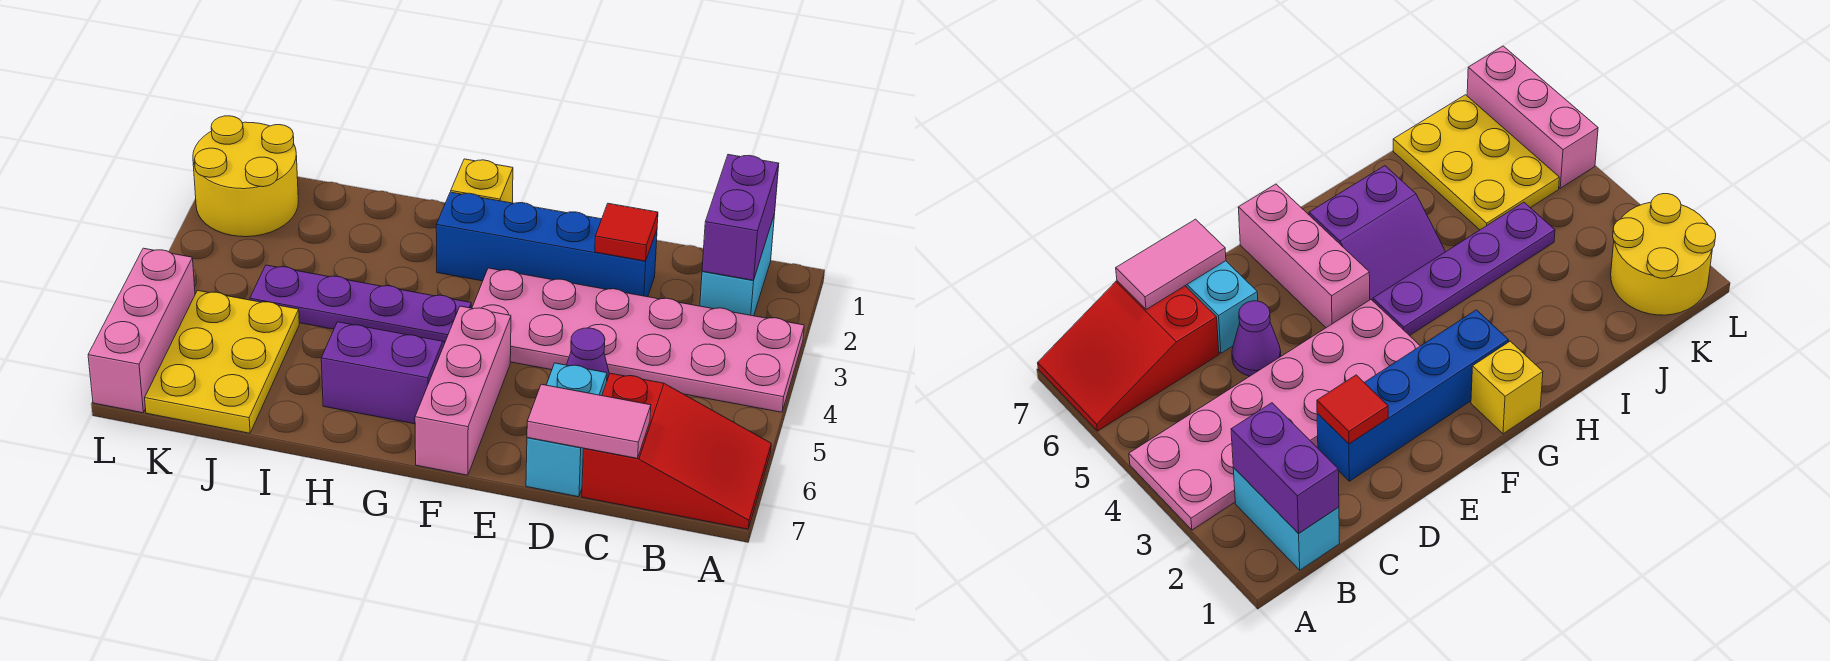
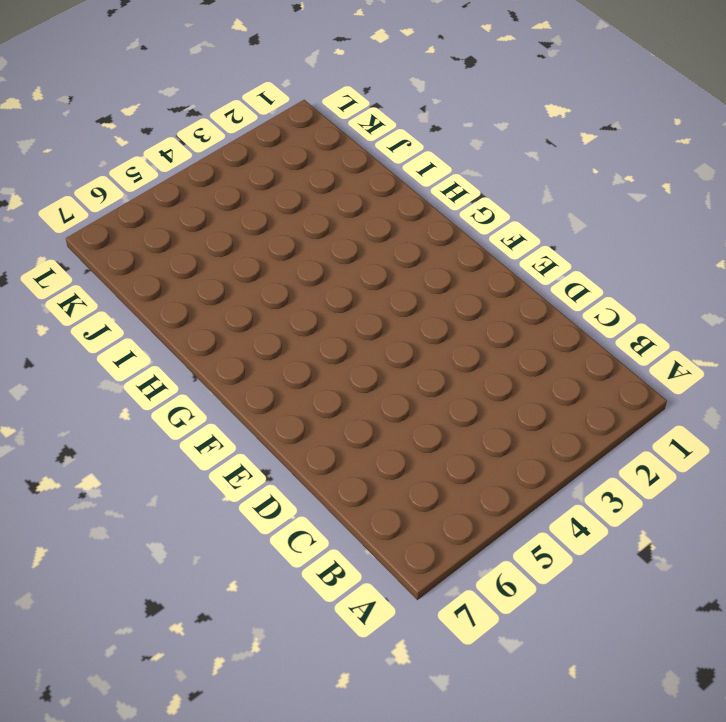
none -> pink plate A3:F4 level 1
none -> red slope A6:C7 level 1 top C
none -> cyan brick B1:B2 level 1

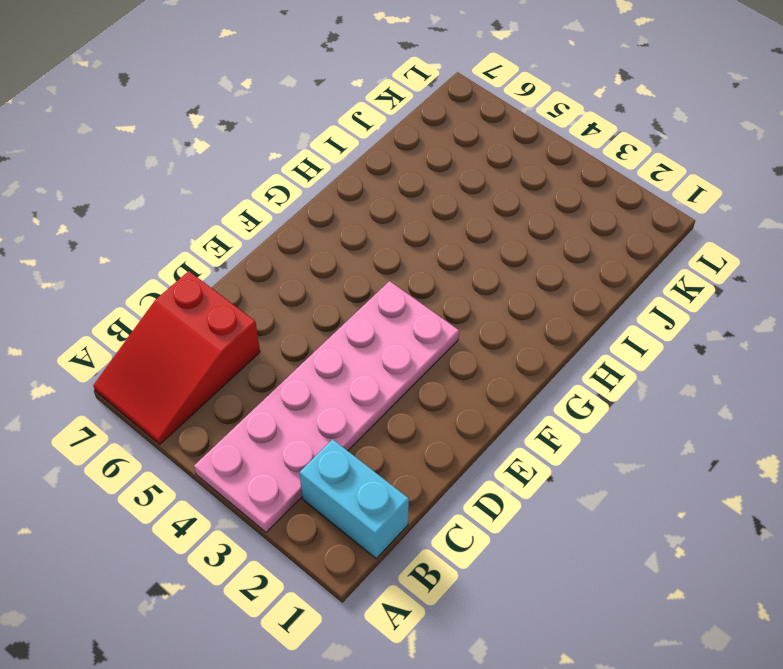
none -> blue brick D2:G2 level 1
none -> purple cone D5 level 1
none -> cyan brick D6:D7 level 1

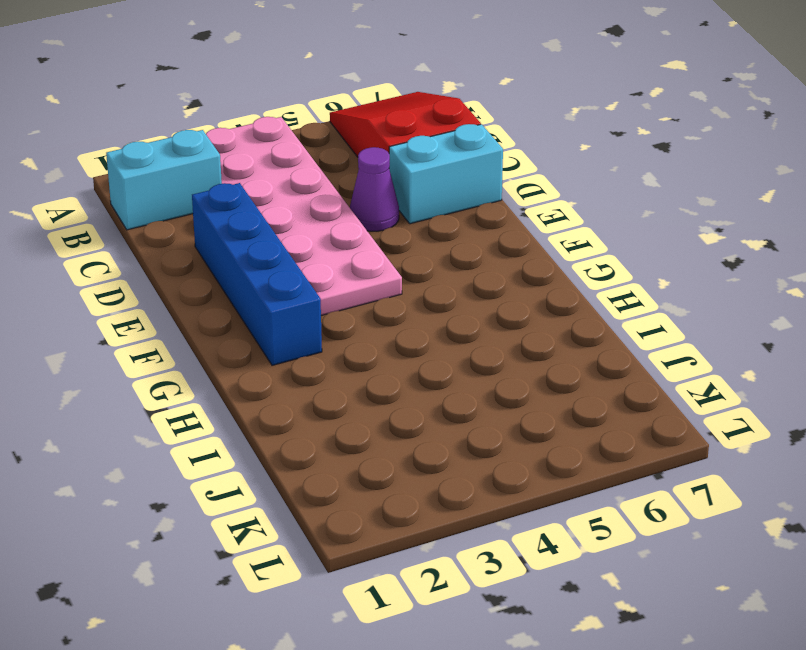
none -> pink brick F5:F7 level 1
none -> yellow brick G1 level 1
none -> purple plate G4:J4 level 1

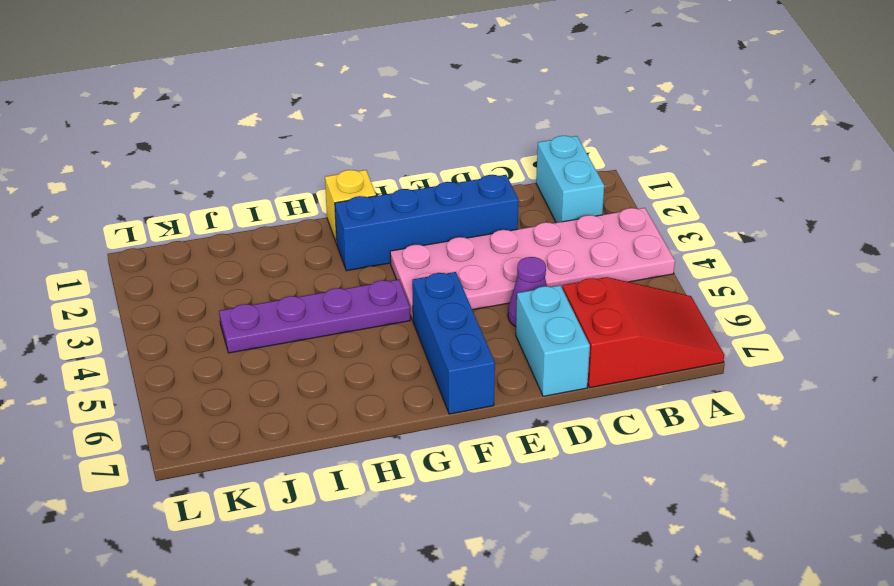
blue brick F5:F7 level 1 -> pink brick F5:F7 level 1
none -> purple slope G5:H6 level 1 top 6
none -> yellow plate J5:K7 level 1
none -> yellow round brick K1:L2 level 1

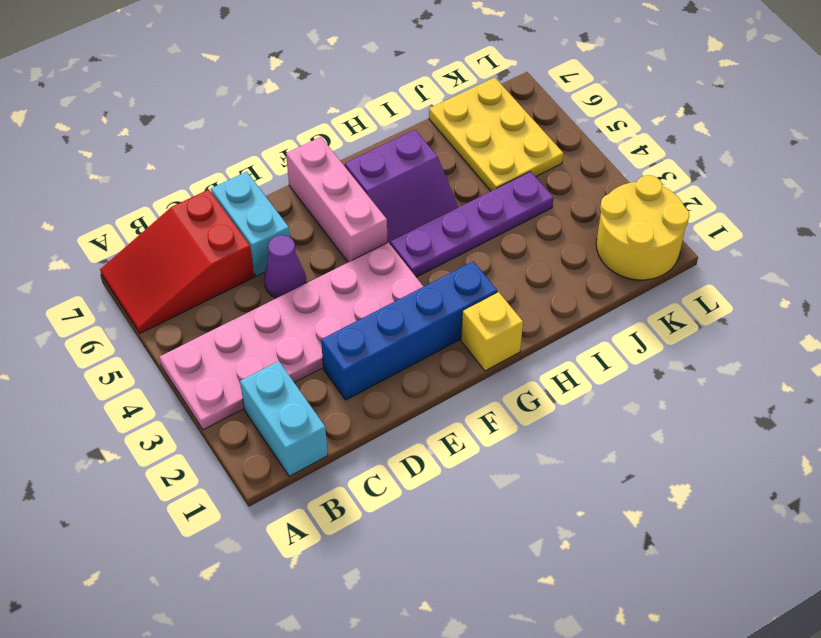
none -> pink brick L5:L7 level 1
none -> purple brick B1:B2 level 2
none -> pink tile C7:D7 level 2

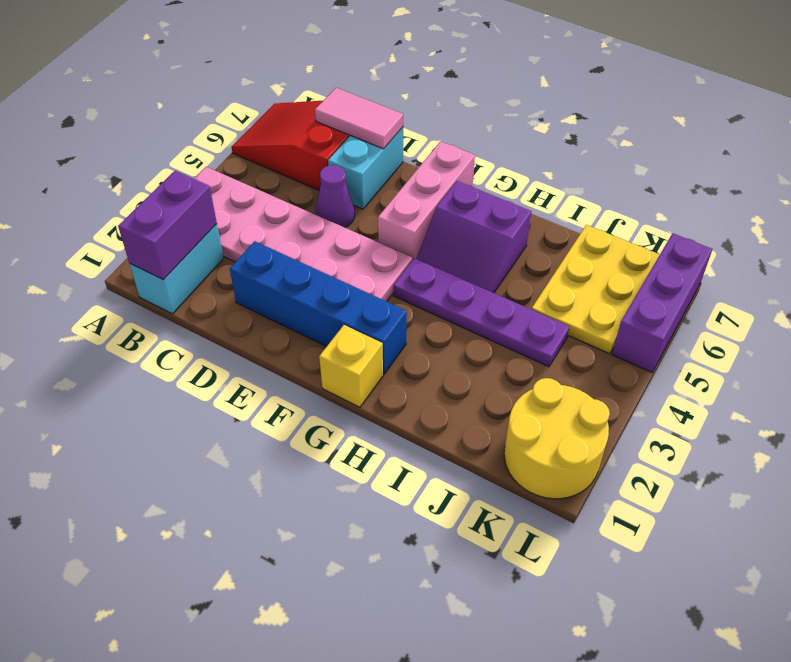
purple brick L5:L7 level 1 -> pink brick L5:L7 level 1
none -> red tile D2 level 2

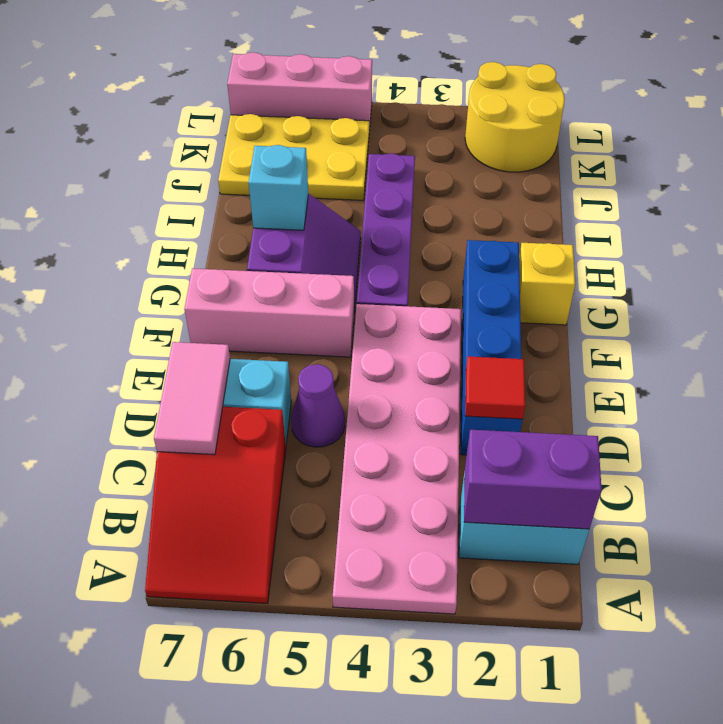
cyan brick H6 level 2 -> none

